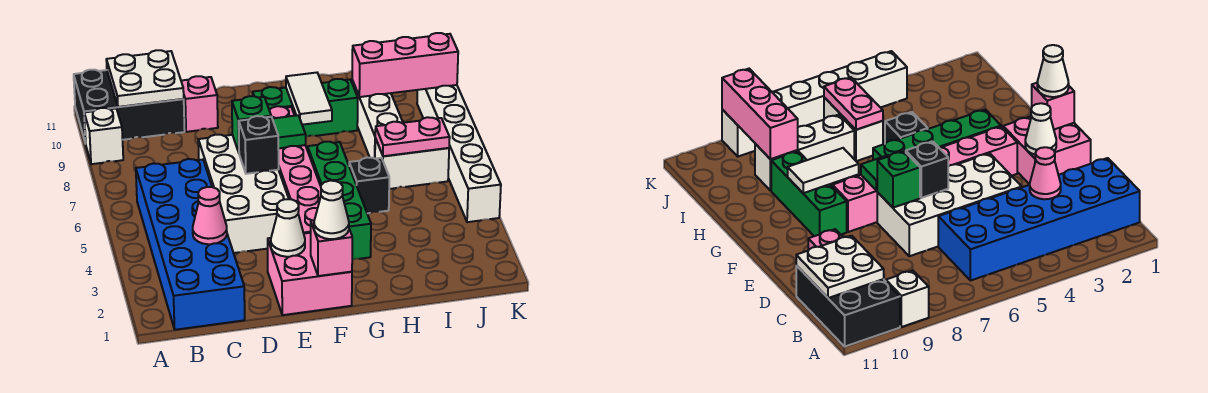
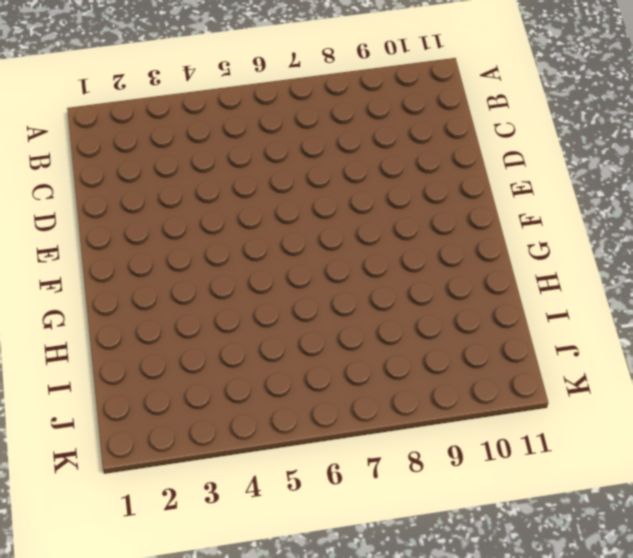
none -> white brick A9 level 1
none -> black brick A10:C11 level 1
none -> blue brick B1:C6 level 1

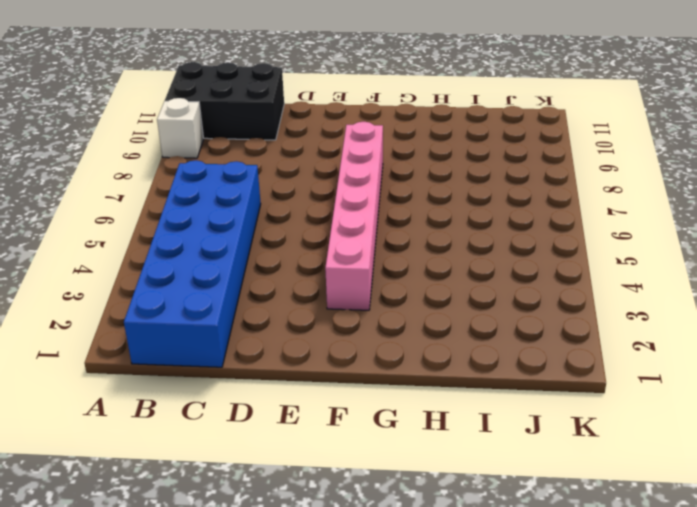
none -> white brick D4:E7 level 1
none -> pink brick D10 level 1
none -> pink brick E1:F2 level 1

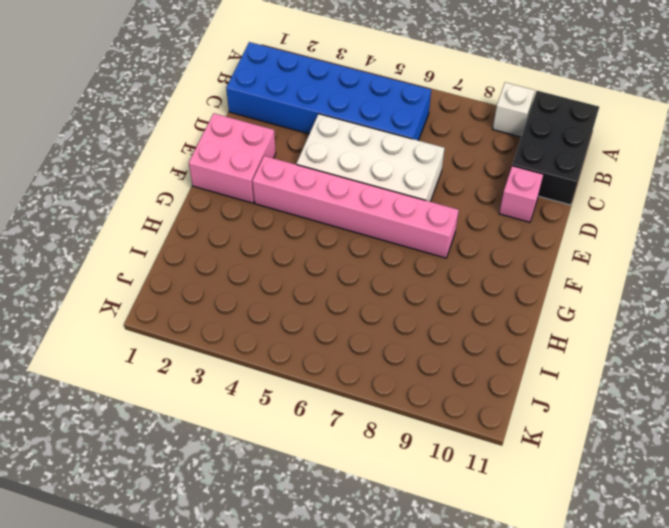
none -> green brick F9:H9 level 1
none -> green brick G3:G6 level 1
none -> black brick H5 level 1

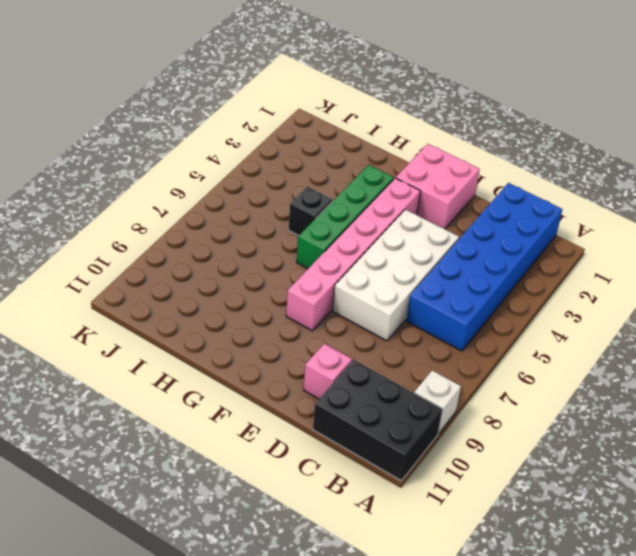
none -> green brick F9:H9 level 1
none -> white brick I6:J6 level 1
none -> white brick I7:I9 level 1

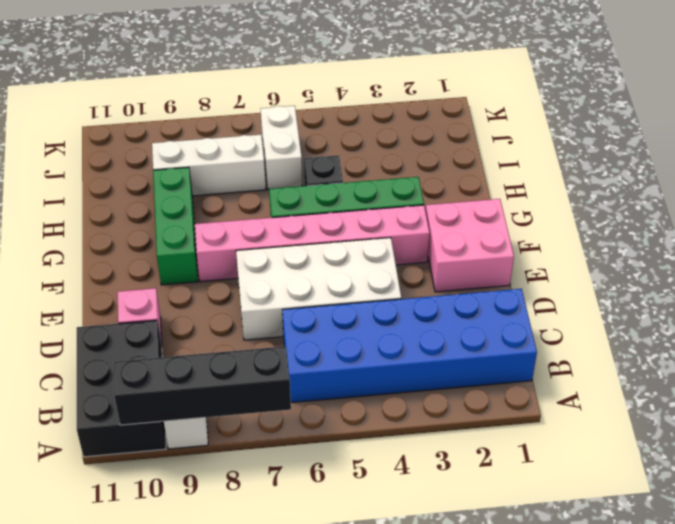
black brick A7:A10 level 2 -> none
none -> white brick K4:K9 level 1
none -> white plate B10:C11 level 2
none -> pink cone C3 level 2

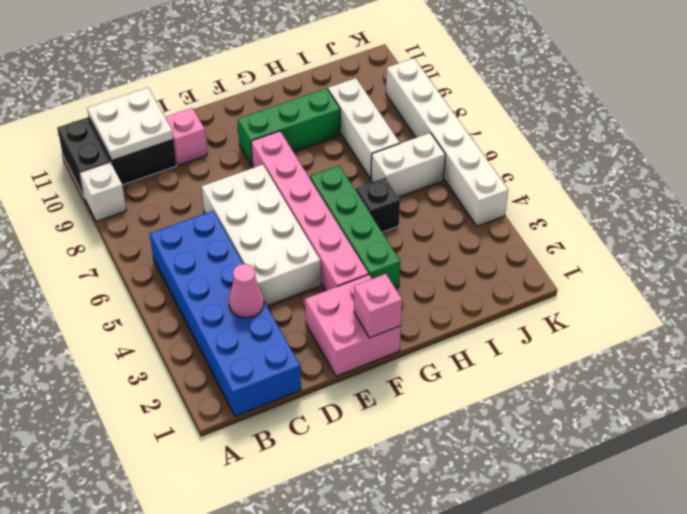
none -> white cone E2 level 2
none -> black brick E6 level 2
none -> green brick E7 level 2

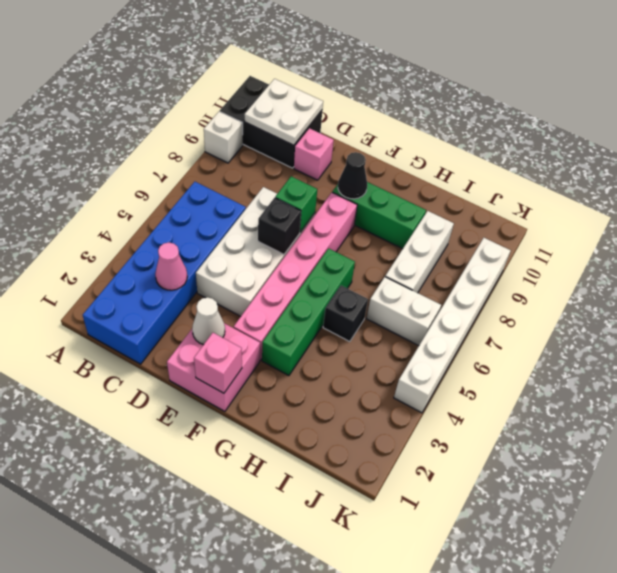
black cone F9 level 2 -> none
none -> green tile F7 level 2
none -> white tile G8:G9 level 2
none -> pink plate I6:J6 level 2

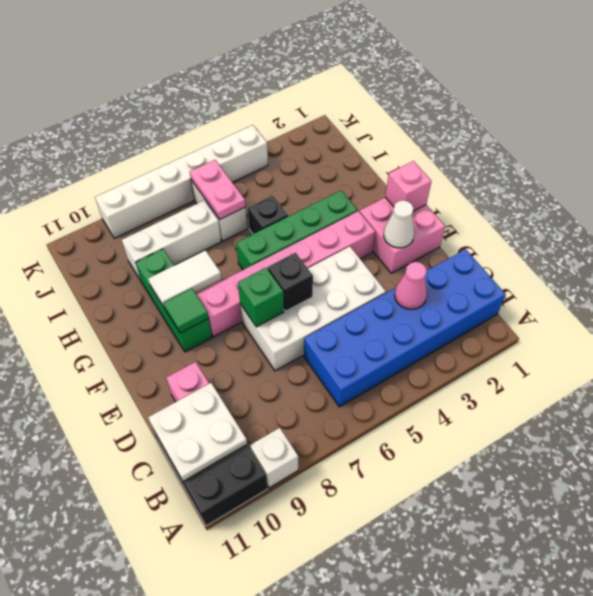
green tile F9 level 2 -> green tile F7 level 2
none -> pink brick I9:K9 level 2
none -> white cone F1 level 3

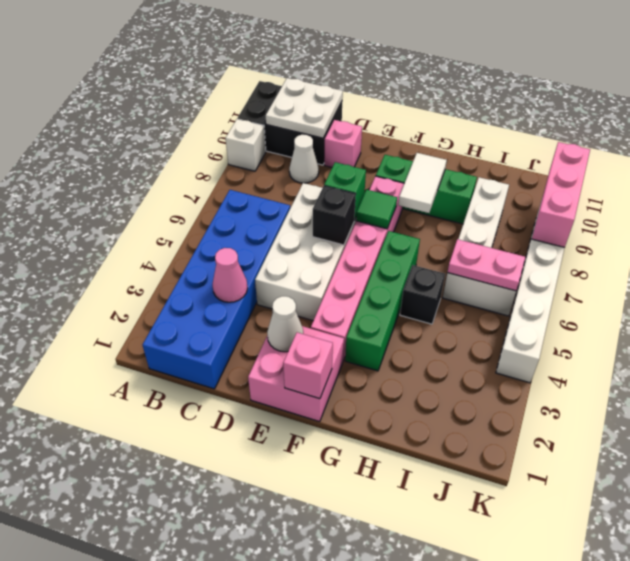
white cone C9 level 1 -> white cone F1 level 3
pink brick K8:K10 level 2 -> pink brick I9:K9 level 2

